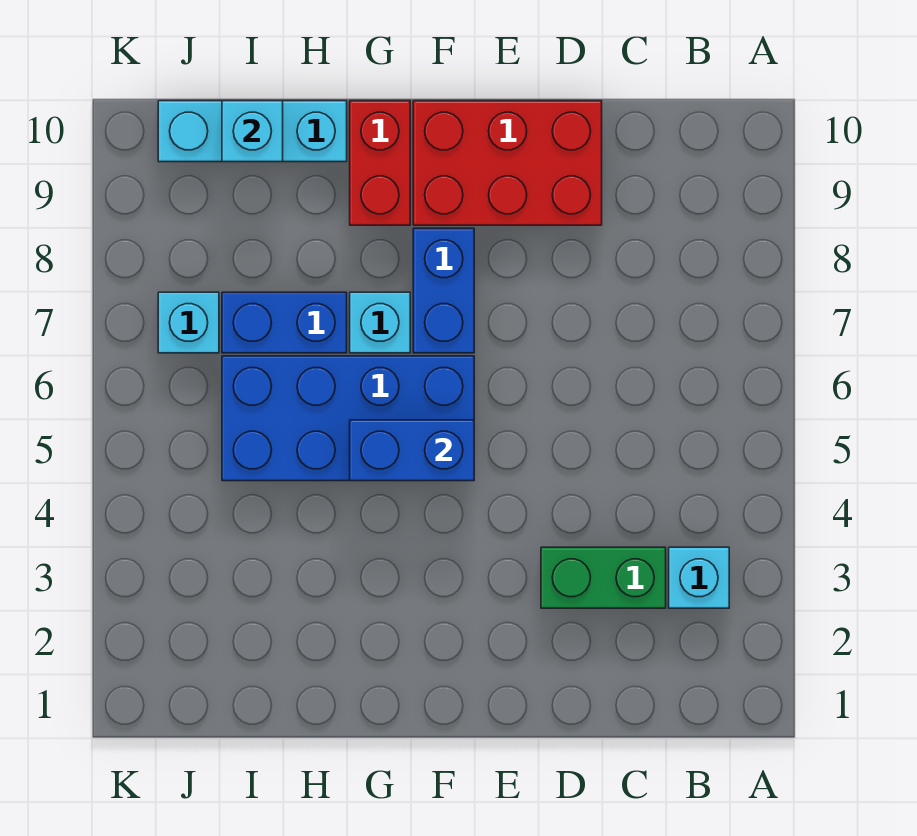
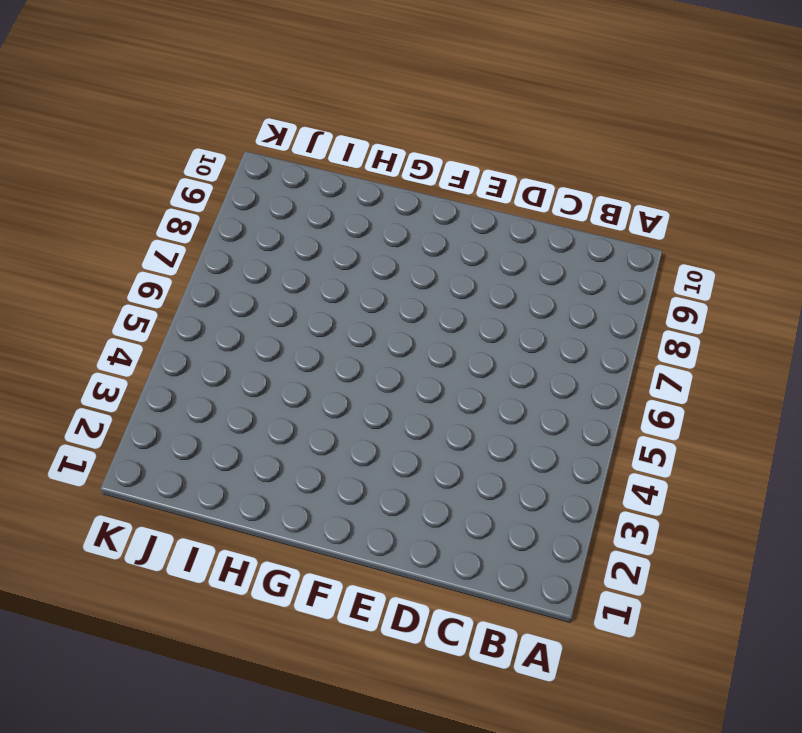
none -> cyan brick B3 level 1
none -> green brick C3:D3 level 1
none -> red brick D9:F10 level 1

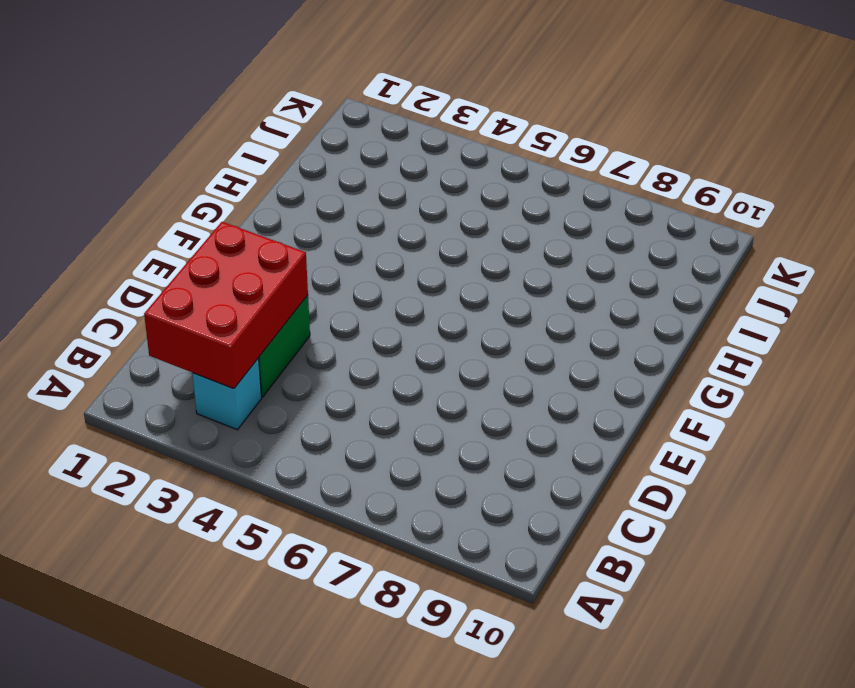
red brick B2:D3 level 2 -> red brick D9:F10 level 1
none -> blue brick F5:I6 level 1
none -> blue brick F7:F8 level 1
none -> cyan brick G7 level 1

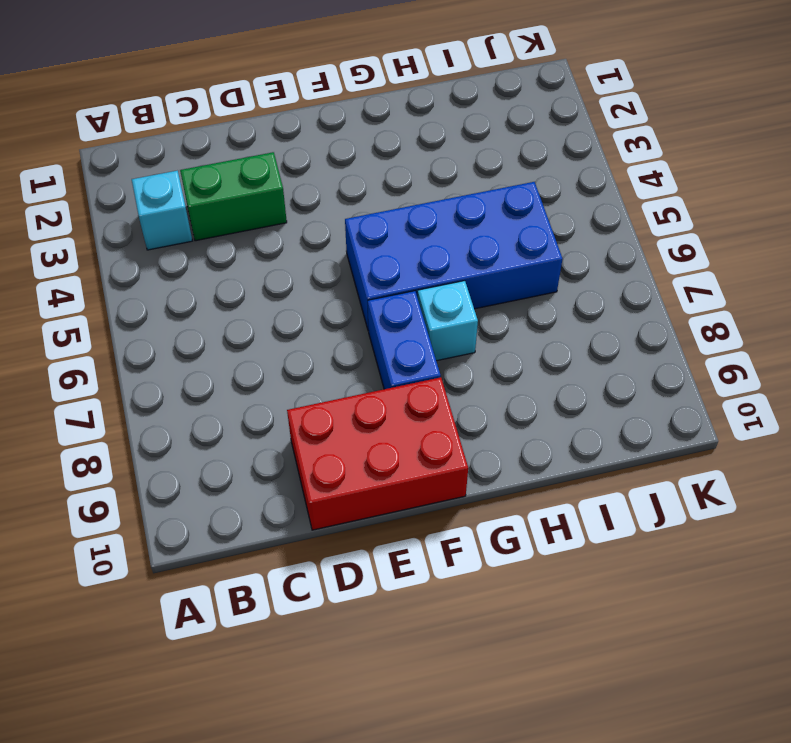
none -> red brick G9:G10 level 1
none -> blue brick H7:I7 level 1
none -> cyan brick H10:J10 level 1

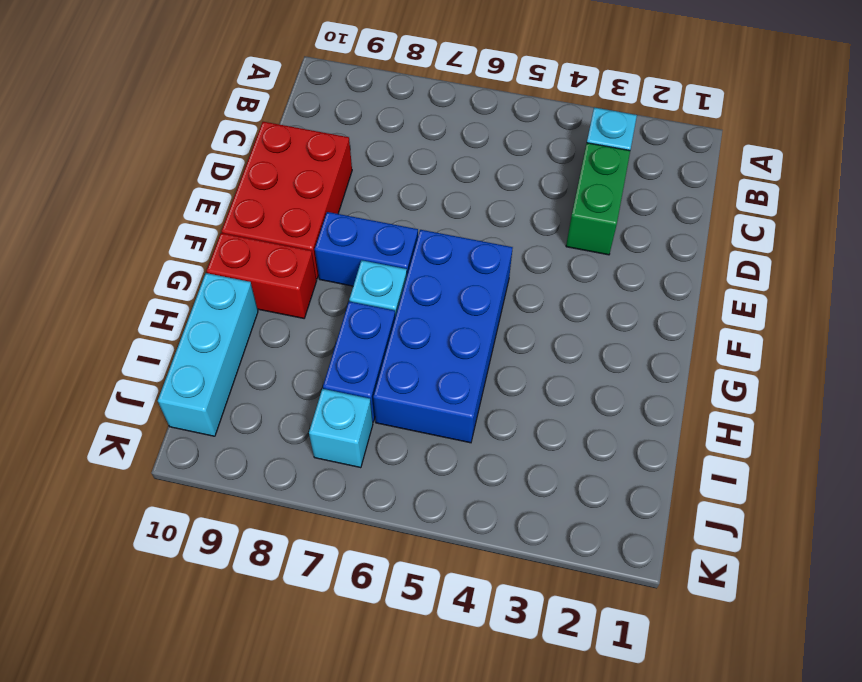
none -> blue brick F5:G5 level 2
none -> cyan brick I10 level 2

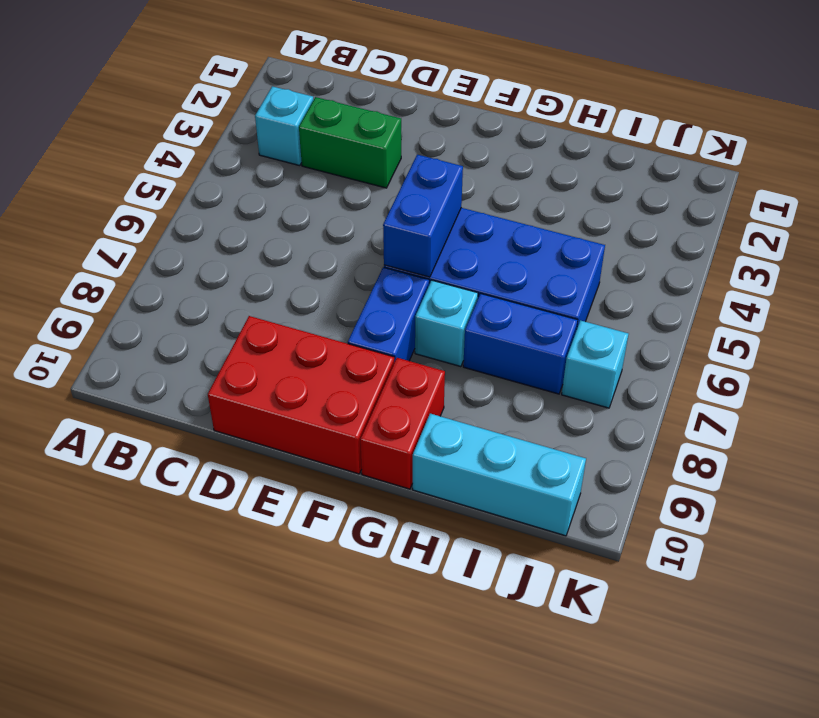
blue brick F5:F6 level 2 -> blue brick F5:G5 level 2
none -> cyan brick I10 level 2

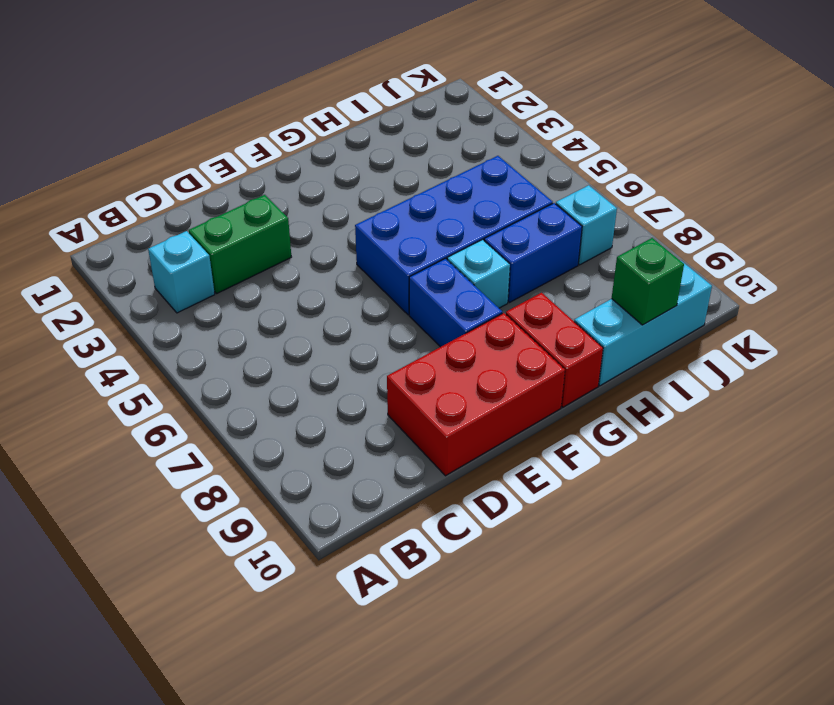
green brick I10 level 2 -> cyan brick I10 level 2
none -> blue brick F5:G5 level 2

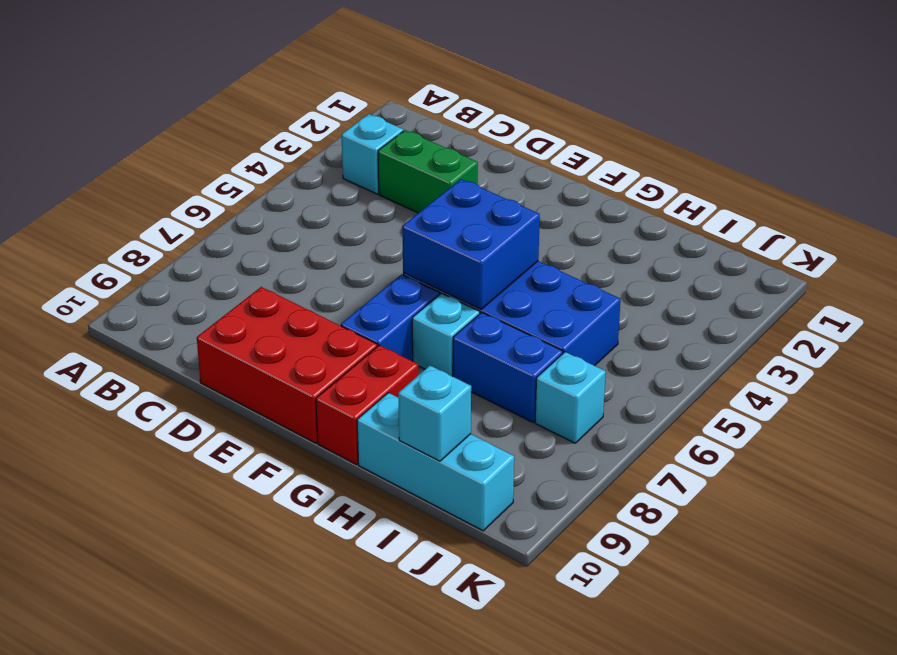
blue brick F5:G6 level 2 -> blue brick F5:G5 level 2

